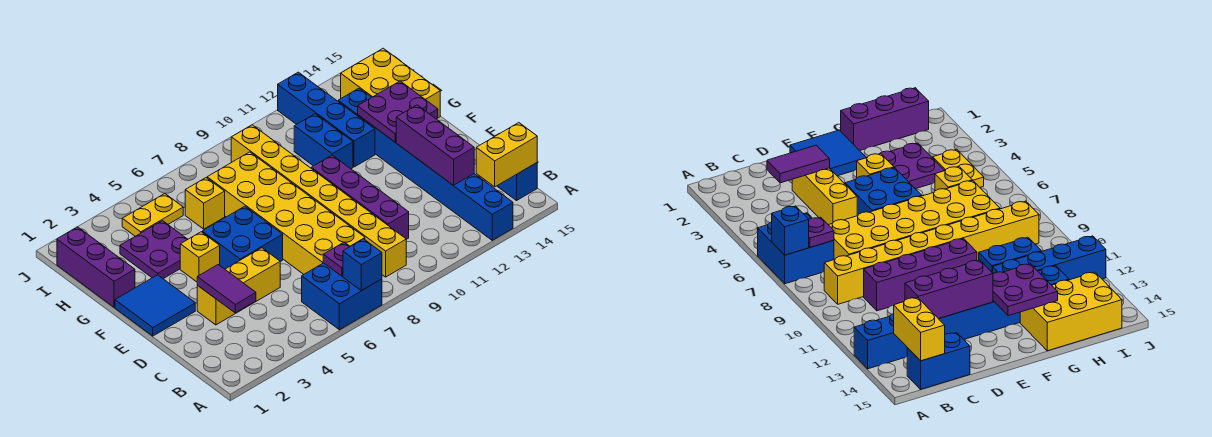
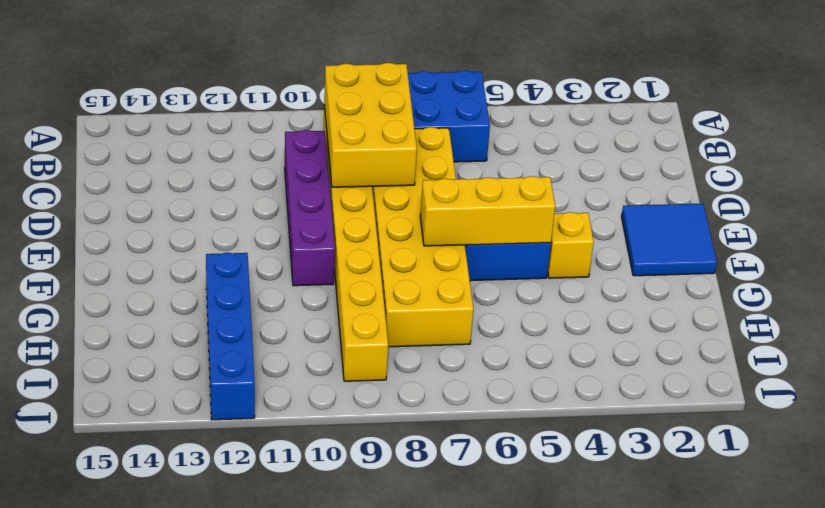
yellow brick B8:D9 level 2 -> yellow brick G14:I15 level 1
yellow brick F5:F7 level 2 -> yellow brick D3:D5 level 1
none -> blue brick A13:H13 level 1
none -> blue brick B15:C15 level 1
none -> purple brick G1:I1 level 1

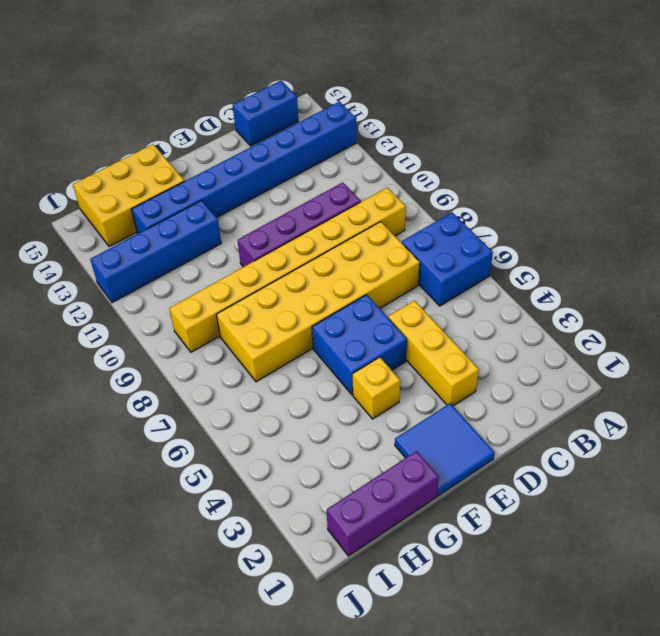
none -> purple plate G3:H4 level 1
none -> blue brick G11:H11 level 1
none -> yellow brick H6 level 1

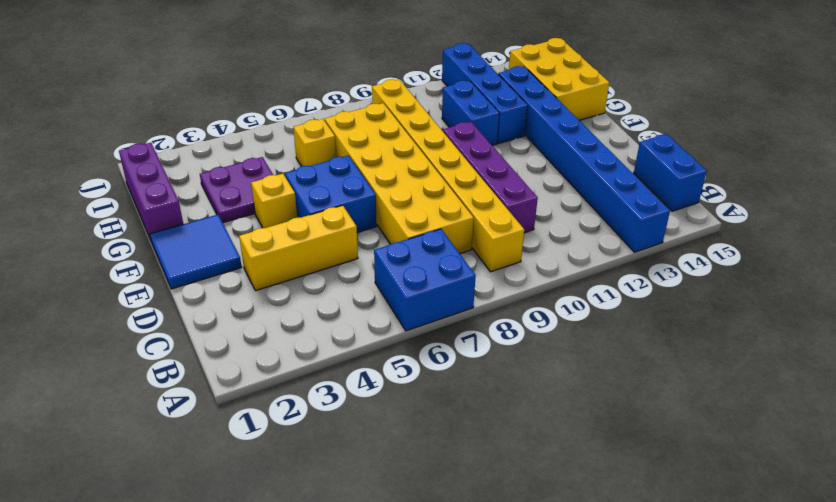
none -> yellow plate I4:I5 level 1
none -> blue brick A7 level 2
none -> purple plate B7 level 2

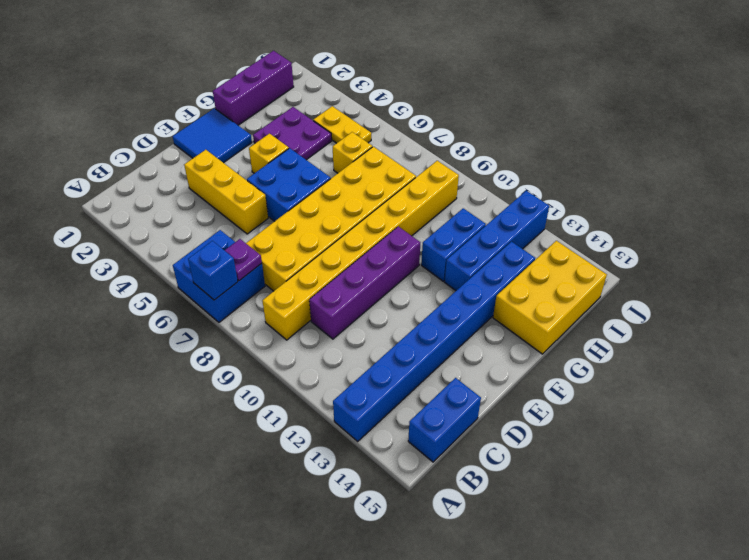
none -> yellow brick B14:B15 level 2
none -> purple tile C3:D3 level 2
none -> purple brick C13:E13 level 2

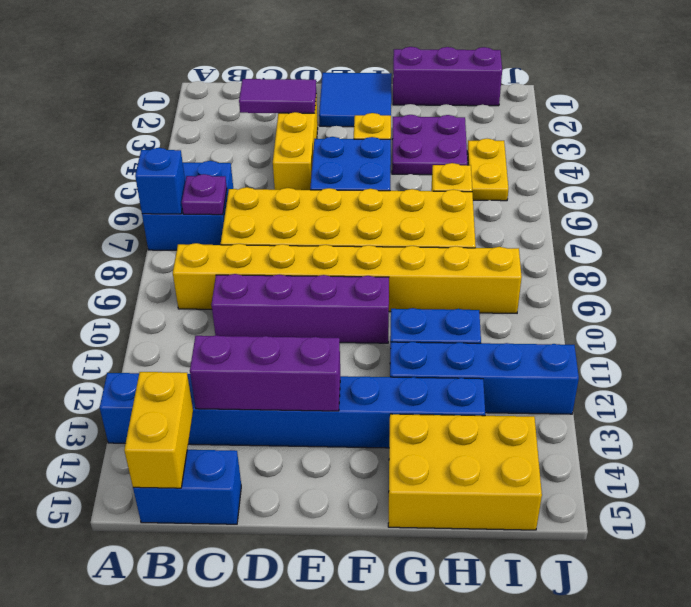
none -> purple plate F13:G14 level 2

